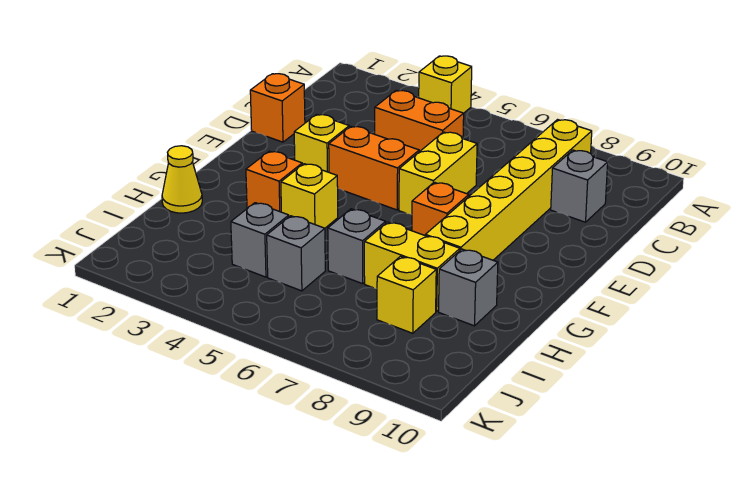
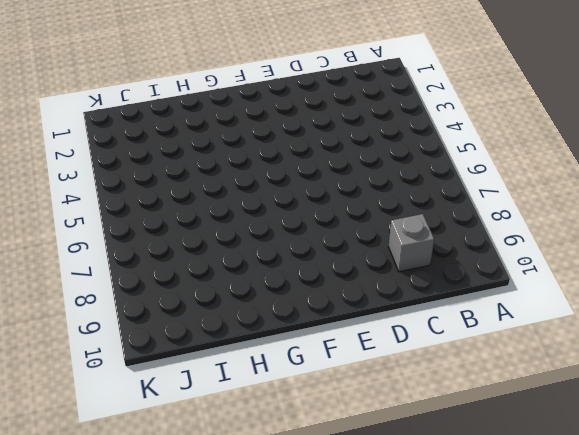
none -> yellow brick A4 level 1
none -> yellow brick B8:G8 level 1
none -> orange brick C4:C5 level 1

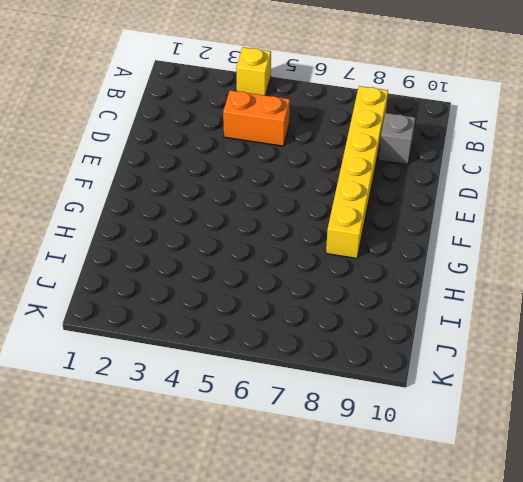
none -> orange brick D1 level 1
none -> yellow brick D6:E6 level 1
none -> yellow brick E3 level 1

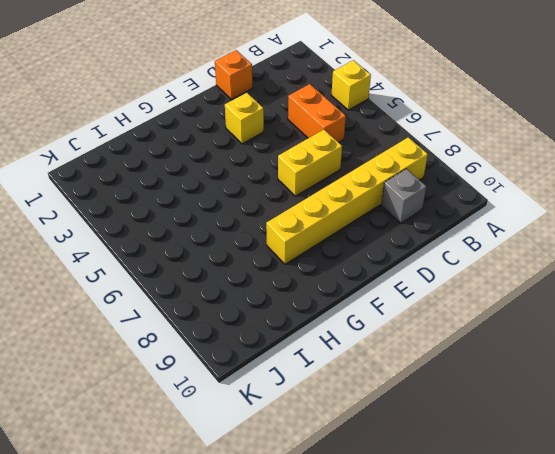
none -> orange brick E4:E5 level 1
none -> orange brick F7 level 1
none -> orange brick G3 level 1

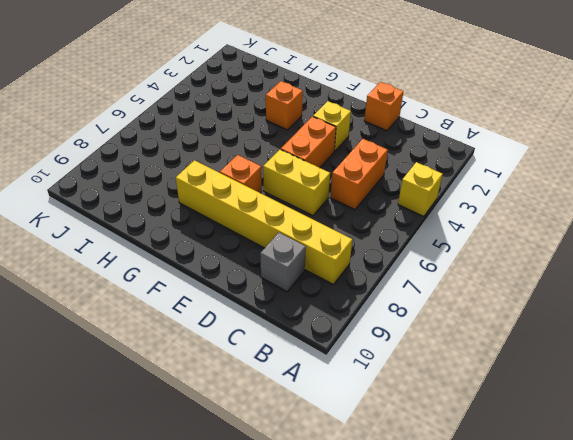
none -> yellow brick G4 level 1
none -> yellow cone H1 level 1
none -> grey brick H6 level 1

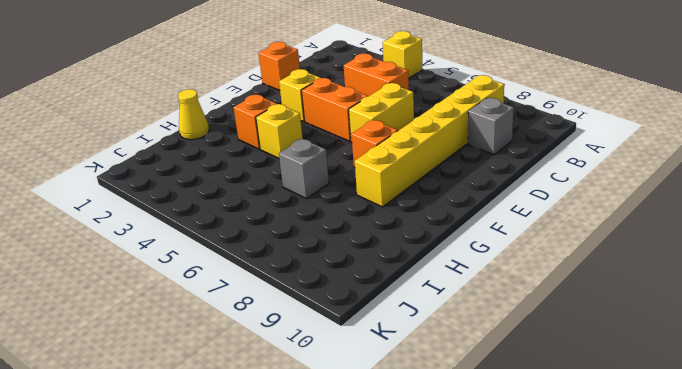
none -> yellow brick H7:H8 level 1
none -> grey brick H9 level 1
none -> grey brick I4 level 1

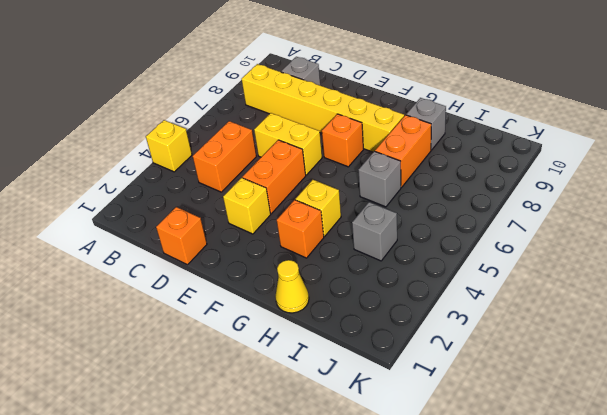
orange brick H7:H8 level 1 -> yellow brick H7:H8 level 1
none -> grey brick I5 level 1
none -> yellow brick I8 level 1

